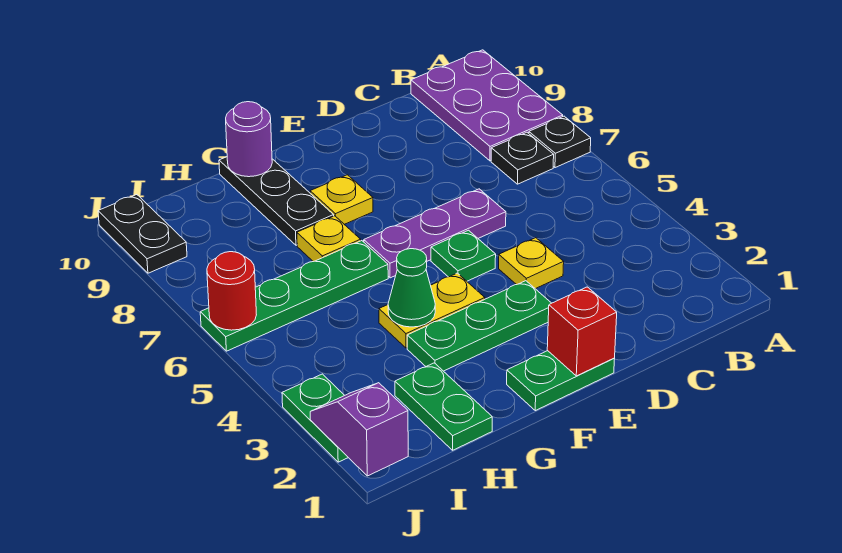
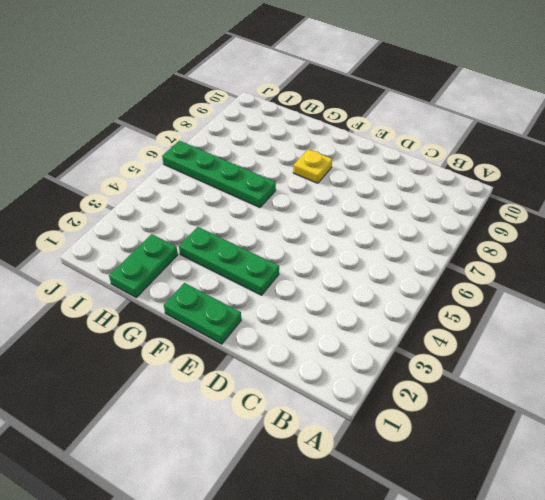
none -> black plate A7 level 1
none -> purple plate A8:B10 level 1
none -> black plate B7 level 1

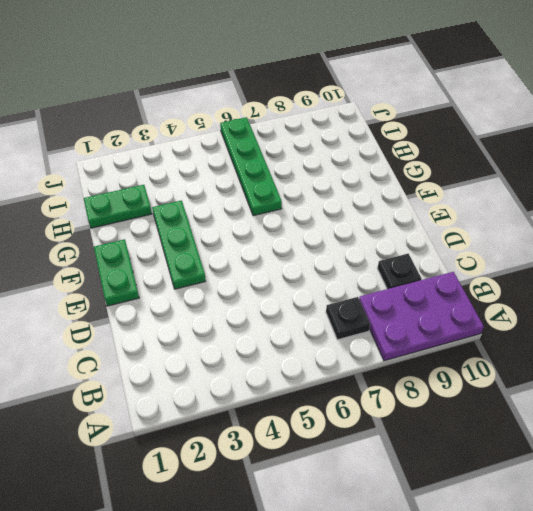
black plate C9 level 1 -> black plate A7 level 1
none -> yellow plate D4 level 1
none -> purple plate D6:F6 level 1
none -> green plate E5 level 1

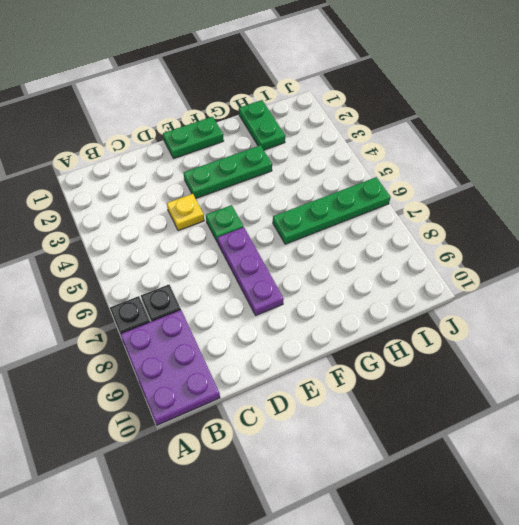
purple plate E6:E8 level 1 -> purple plate D6:F6 level 1
none -> yellow plate F4:G4 level 1
none -> yellow plate F8 level 1
none -> yellow plate G7 level 1

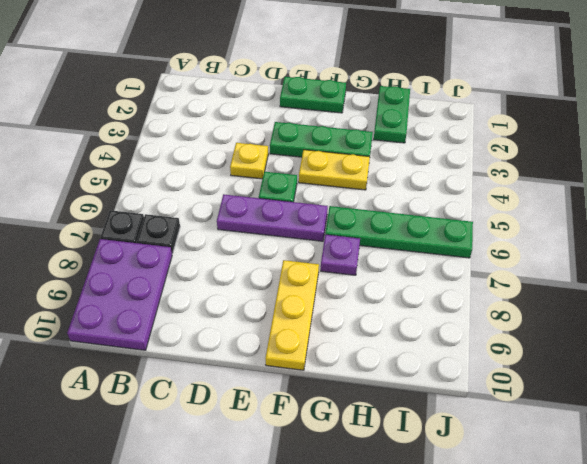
yellow plate F8:F10 level 1 -> yellow plate F8 level 1
purple plate G7 level 1 -> yellow plate G7 level 1
none -> black plate G8:G10 level 1
none -> green plate J2:J3 level 1
none -> black plate J9:J10 level 1

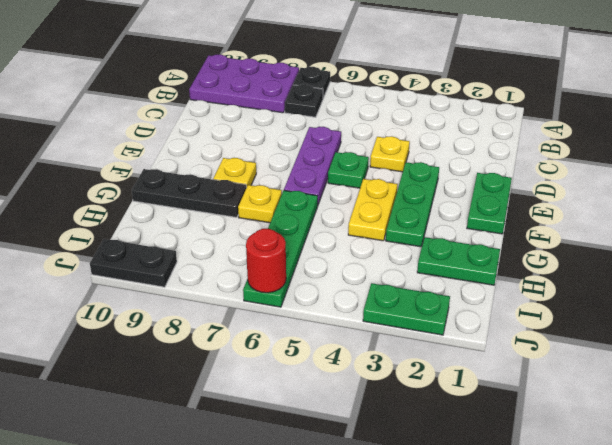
none -> red brick E1 level 2
none -> green cone G4 level 2
none -> purple round brick G10 level 2

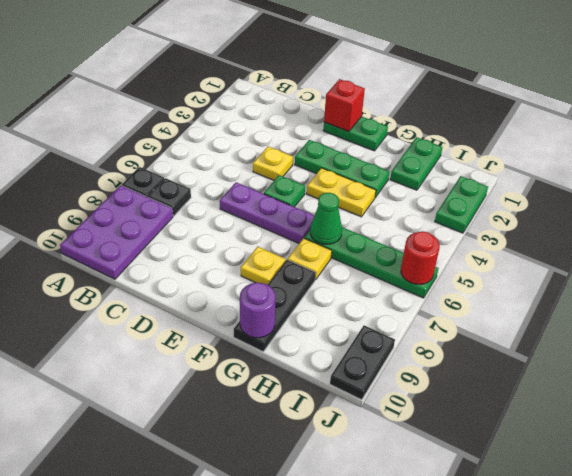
green cone G6 level 2 -> green cone G4 level 2
none -> purple slope J1:J2 level 2 top 1

